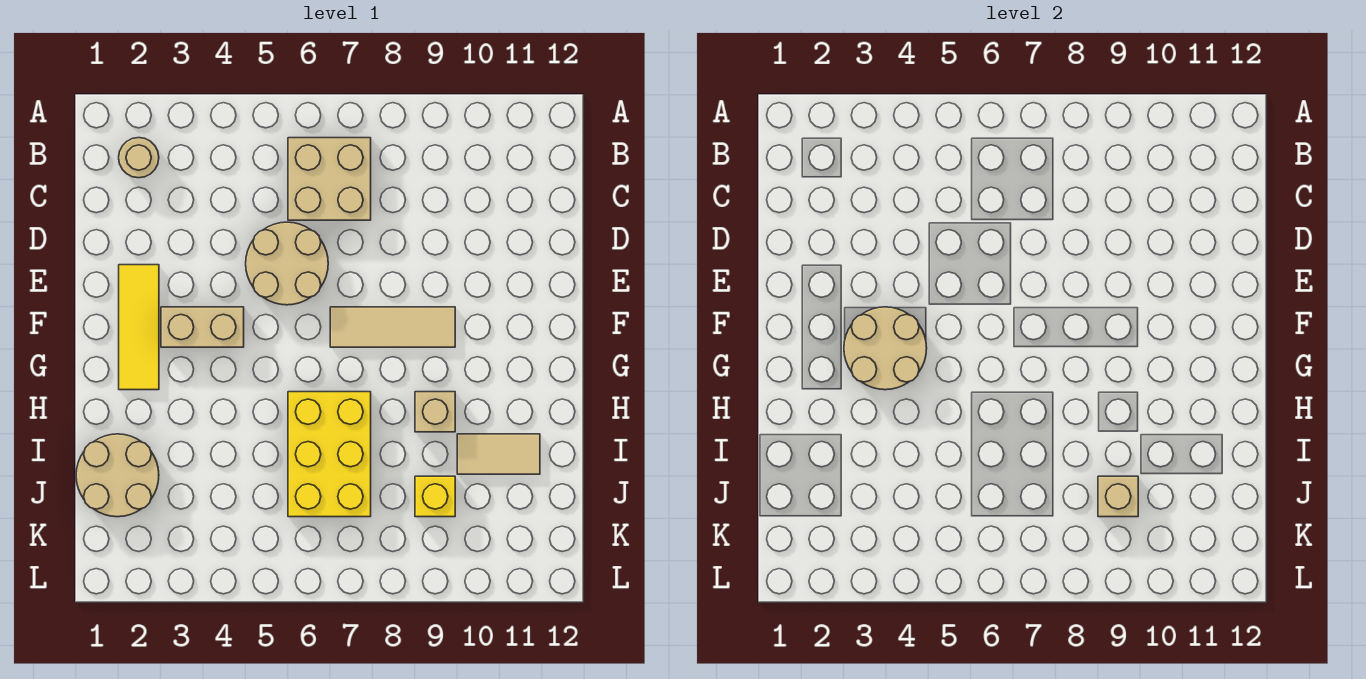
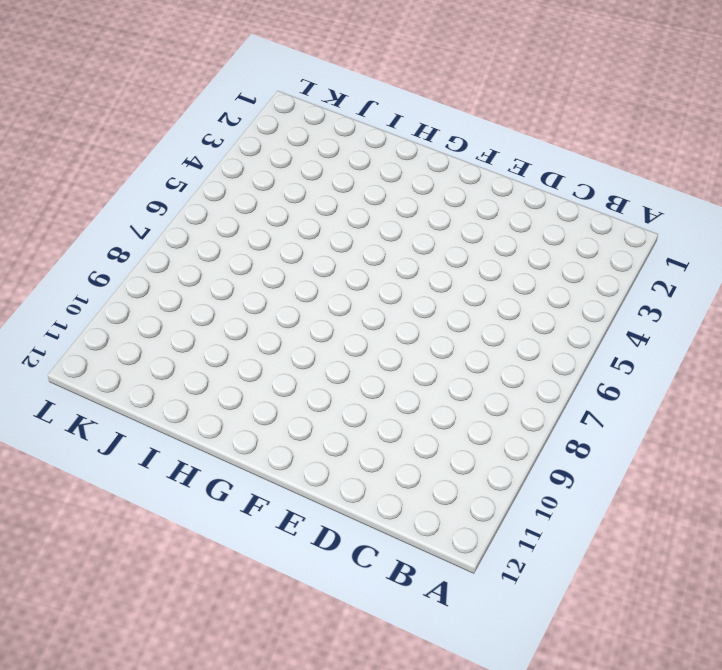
none -> tan round brick B2 level 1
none -> tan brick B6:C7 level 1
none -> tan round brick D5:E6 level 1

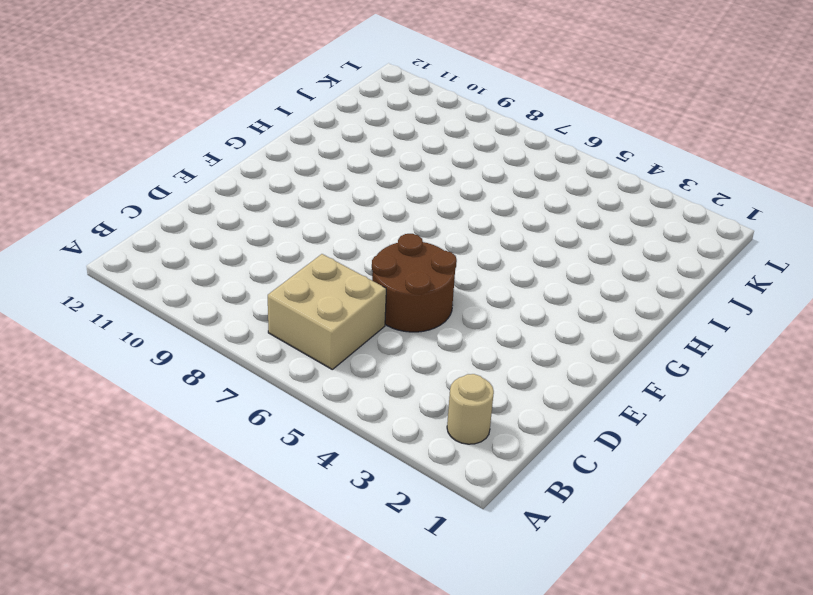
brown round brick D5:E6 level 1 -> tan round brick D5:E6 level 1
none -> yellow tile E2:G2 level 1
none -> tan brick F3:F4 level 1
none -> tan tile F7:F9 level 1

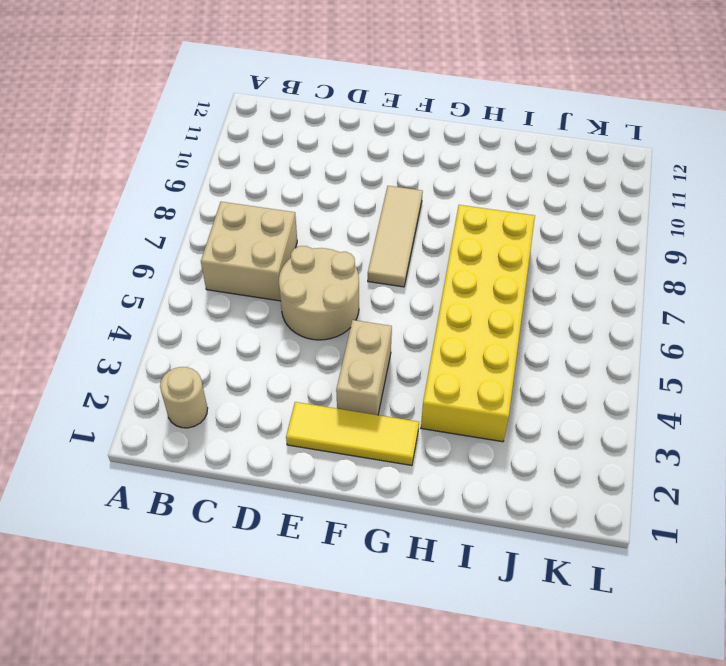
yellow brick H3:I8 level 1 -> yellow brick H6:J7 level 1
none -> tan brick H9 level 1
none -> tan round brick I1:J2 level 1
none -> tan tile I10:I11 level 1

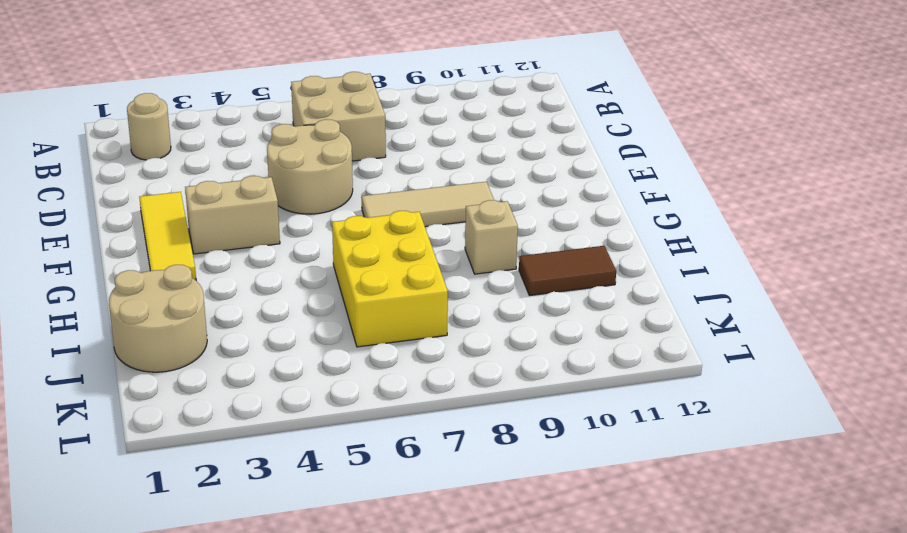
brown tile I10:I11 level 1 -> tan tile I10:I11 level 1
none -> yellow brick J9 level 1
none -> tan round brick F3:G4 level 2
none -> tan brick J9 level 2

